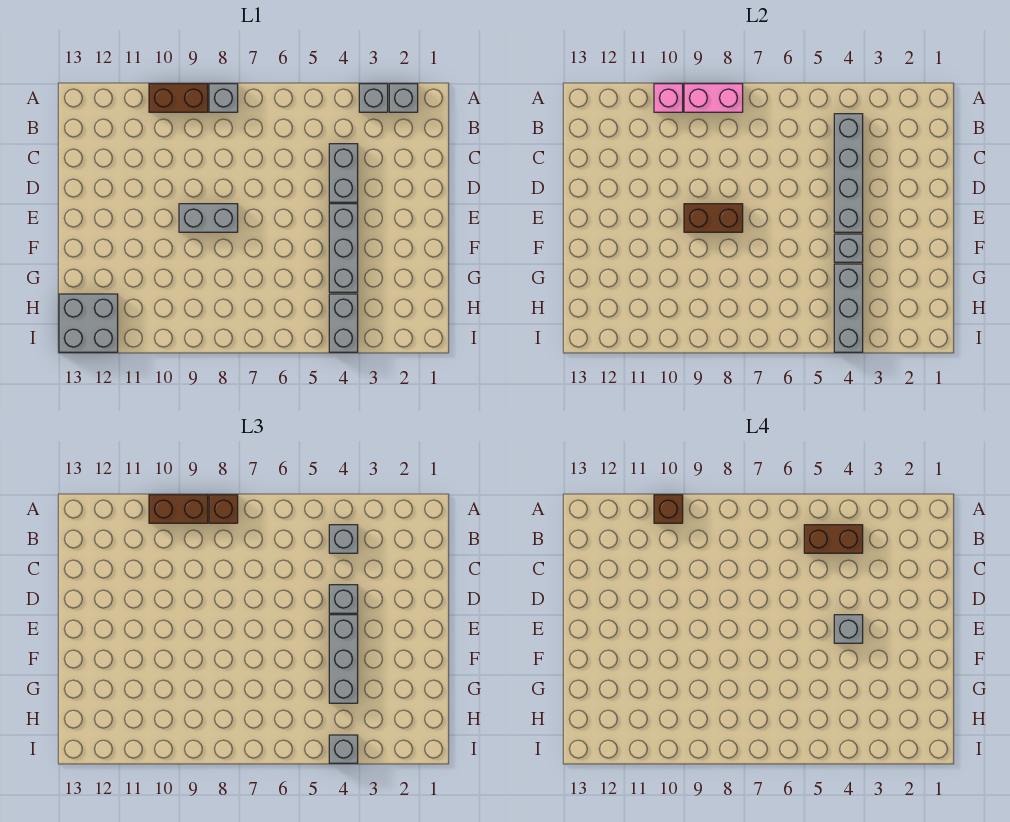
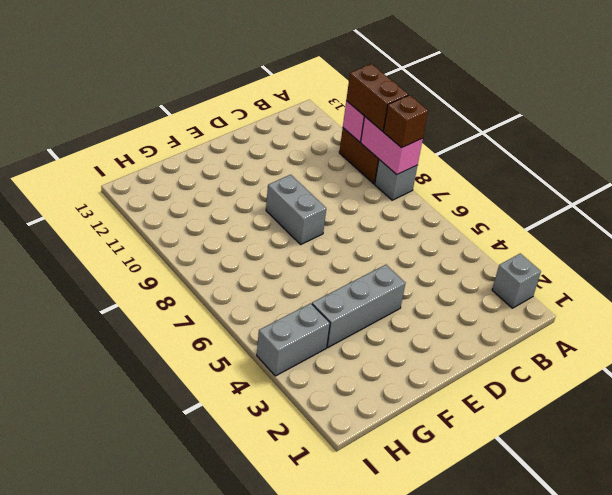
none -> grey brick A3 level 1
none -> grey brick C4:D4 level 1
none -> grey brick H12:I13 level 1

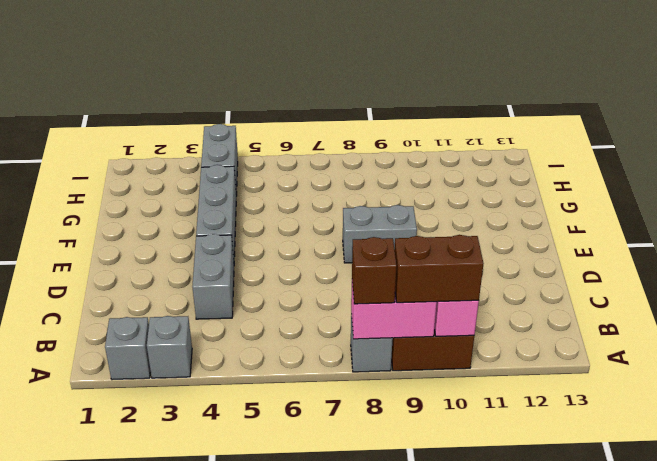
none -> grey brick H12:I13 level 1
none -> grey brick B4:E4 level 2
none -> brown brick E8:E9 level 2

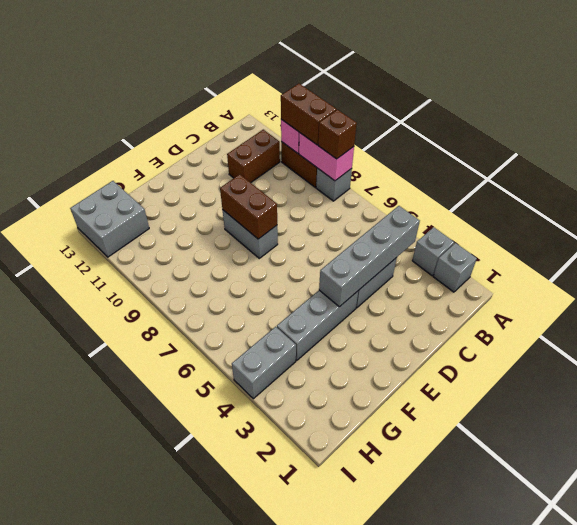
brown brick B11:C11 level 1 -> brown brick B4:B5 level 4
none -> grey brick F4 level 2
none -> grey brick G4:I4 level 2
none -> grey brick B4 level 3

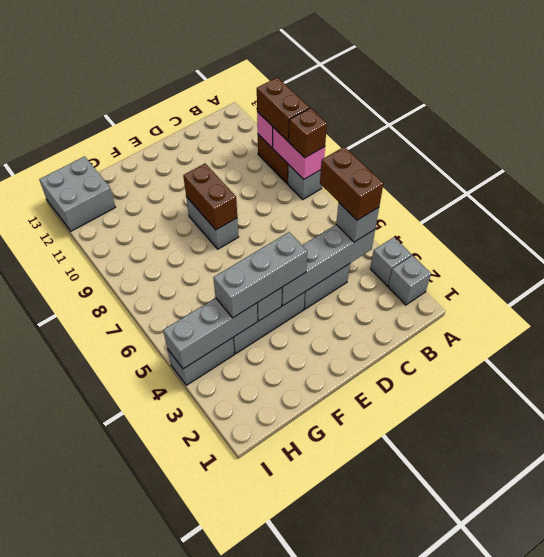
none -> grey brick D4 level 3
none -> grey brick I4 level 3
none -> brown brick A10 level 4

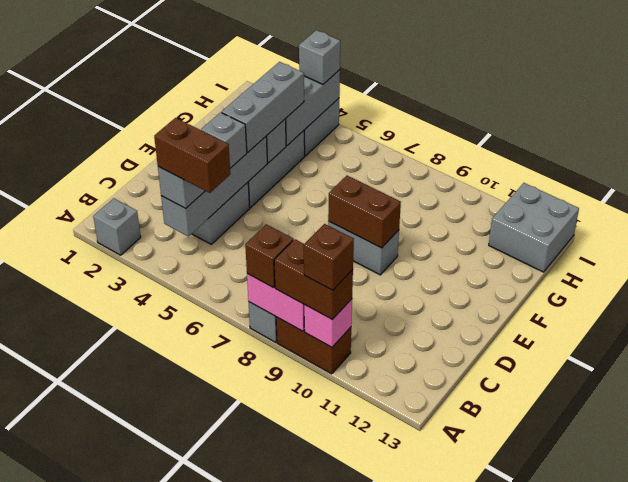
none -> grey brick A3 level 1
none -> grey brick E4 level 4

